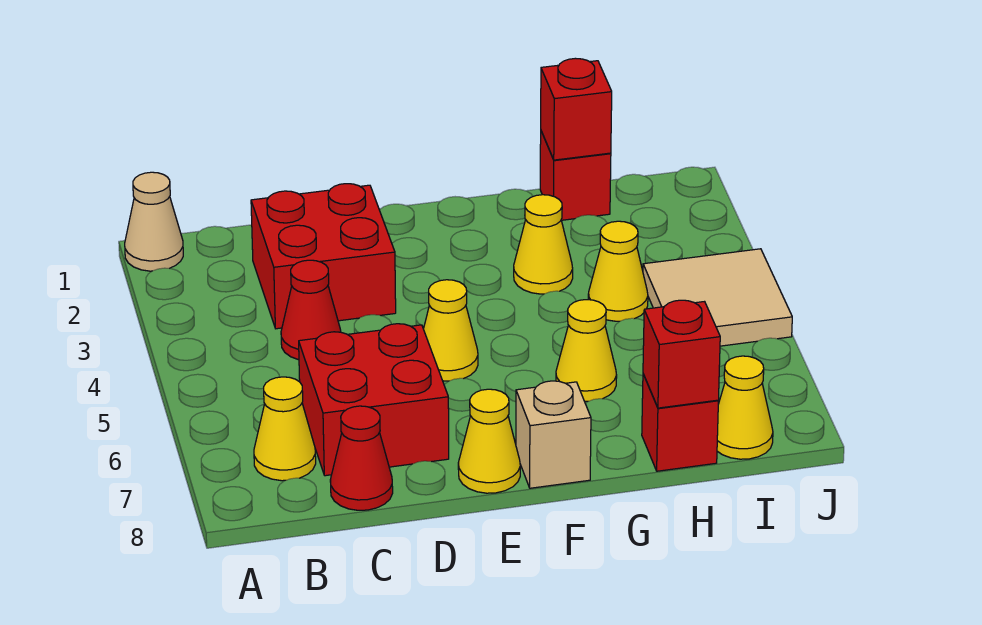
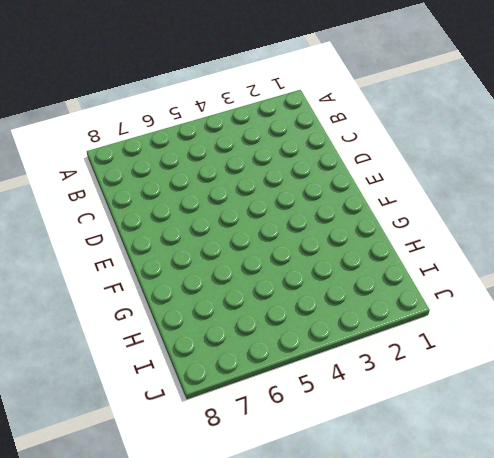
none -> tan cone A1 level 1
none -> yellow cone B7 level 1
none -> red brick C2:D3 level 1

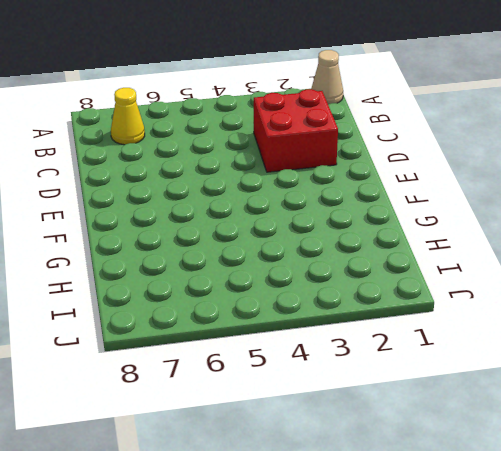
none -> red cone C4 level 1
none -> red brick C6:D7 level 1
none -> red cone C8 level 1

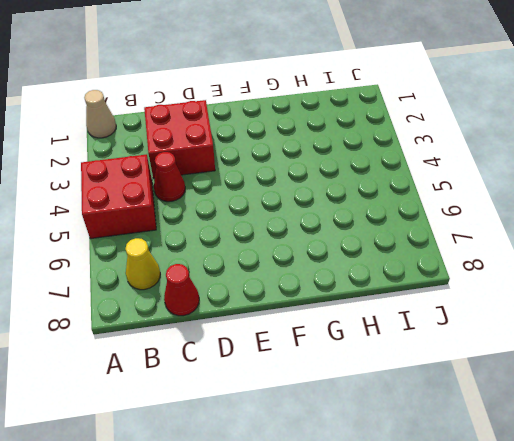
red brick A4:B5 level 1 -> red brick C6:D7 level 1
none -> yellow cone E5 level 1
none -> yellow cone E8 level 1
none -> tan brick F8 level 1

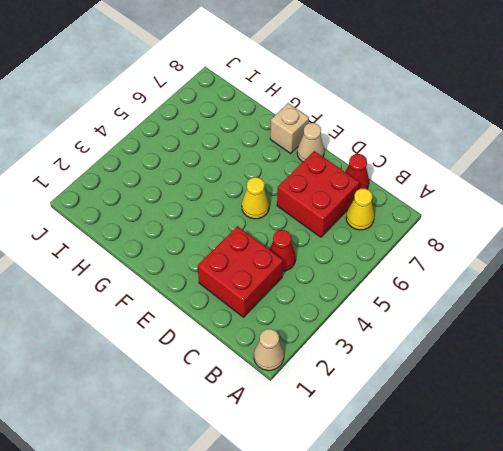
tan cone E8 level 1 -> yellow cone E8 level 1
none -> yellow cone G3 level 1
none -> yellow cone G6 level 1
none -> red brick H1 level 1

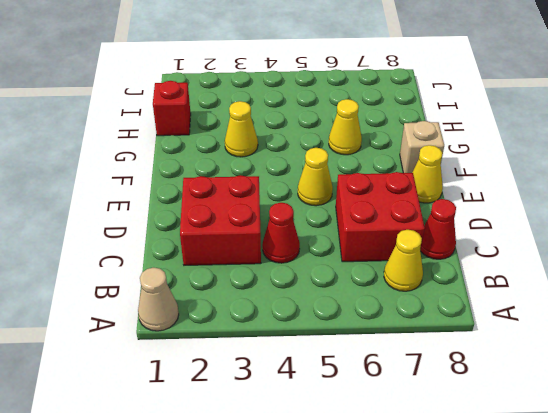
none -> yellow cone H4 level 1
none -> red brick H8 level 1
none -> tan tile I4:J5 level 1

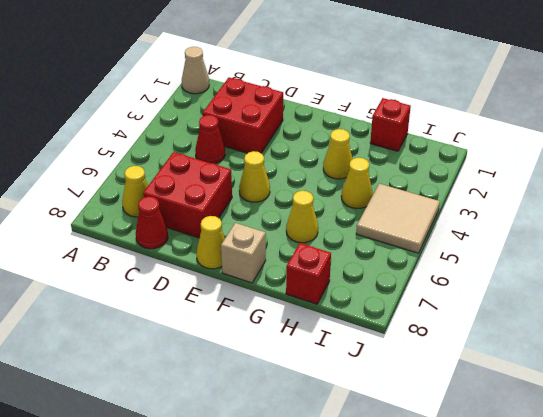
none -> yellow cone I8 level 1
none -> red brick H1 level 2
none -> red brick H8 level 2

